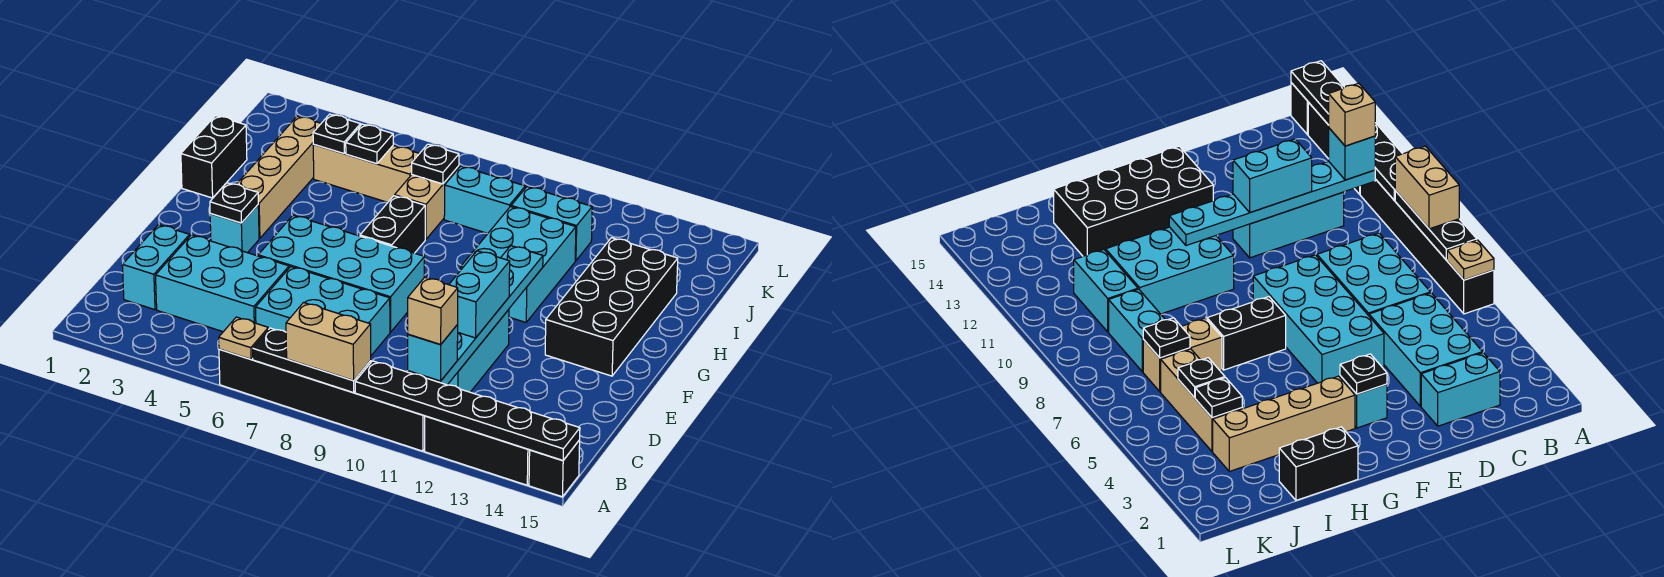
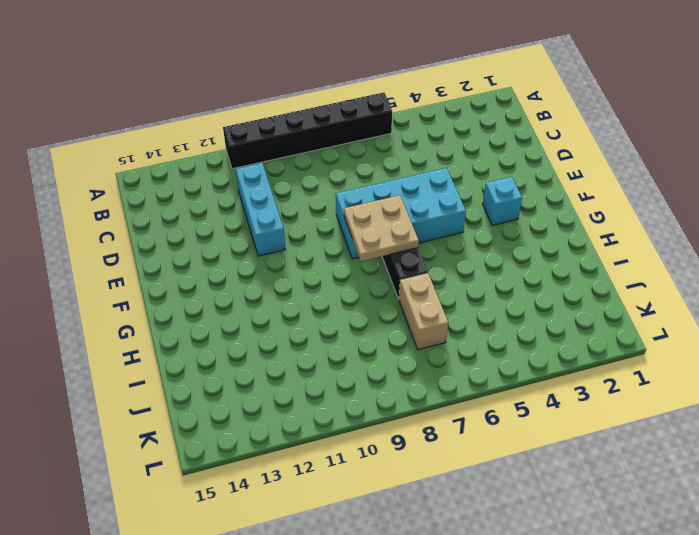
tan plate F7:G8 level 2 -> none
none -> black brick A12:A14 level 1
none -> black brick A15 level 1
none -> cyan brick C2:D2 level 1
none -> cyan brick C3:D5 level 1

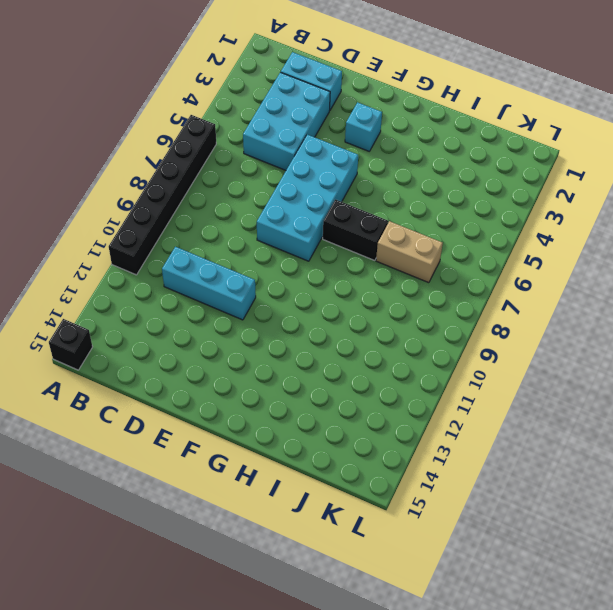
none -> black brick A12:A14 level 1
none -> cyan brick C6:D8 level 1
none -> black brick F13:I14 level 1
none -> tan brick G3:J3 level 1

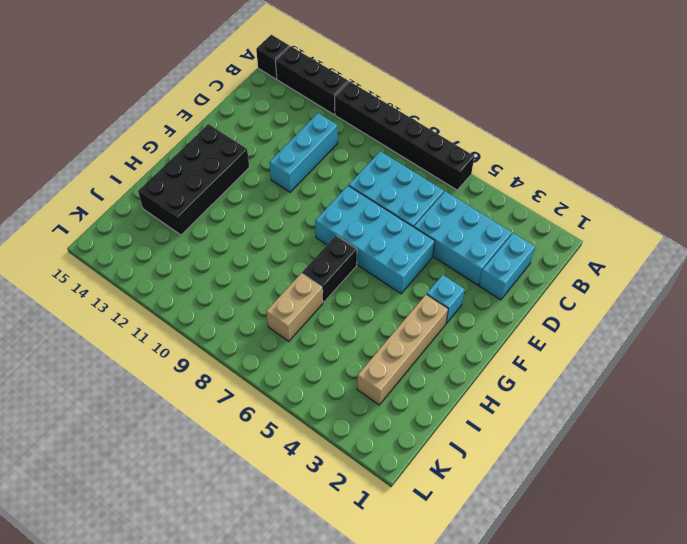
none -> cyan brick G10:I11 level 1
none -> black brick H1:I1 level 1
none -> tan brick J4:J6 level 1
none -> cyan brick J8:J9 level 1

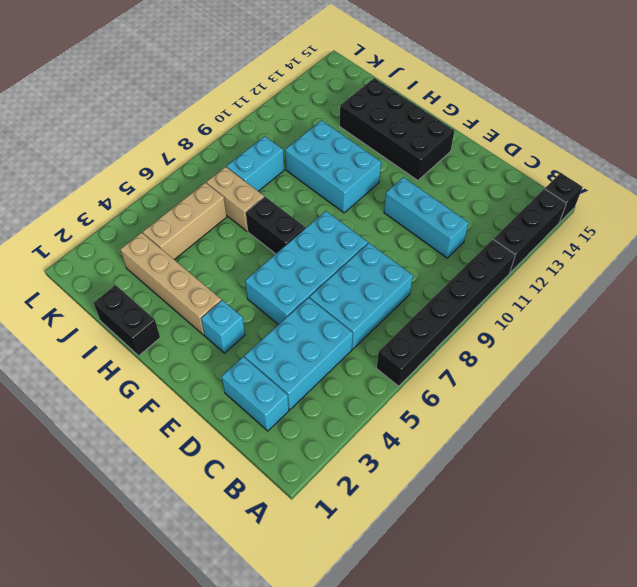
none -> cyan brick J10:J11 level 1
none -> tan plate A6 level 2
none -> black plate A7:A9 level 2
none -> black plate A10:A15 level 2

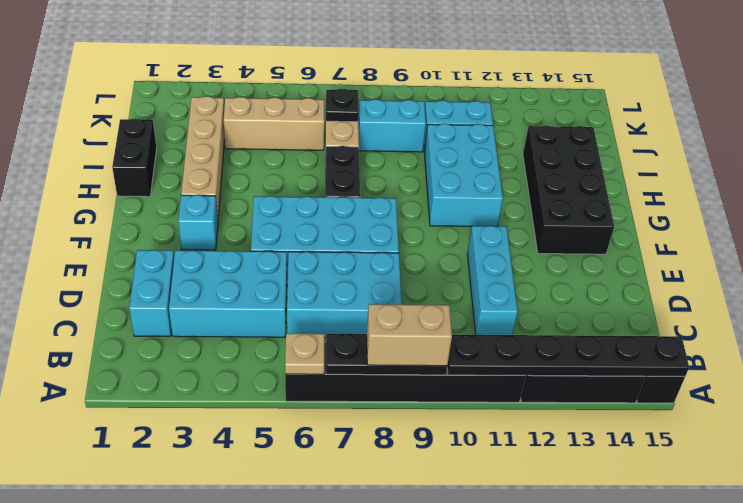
none -> cyan plate B11:G11 level 2
none -> black plate F3 level 2
none -> black plate J4 level 2
none -> black plate J5 level 2

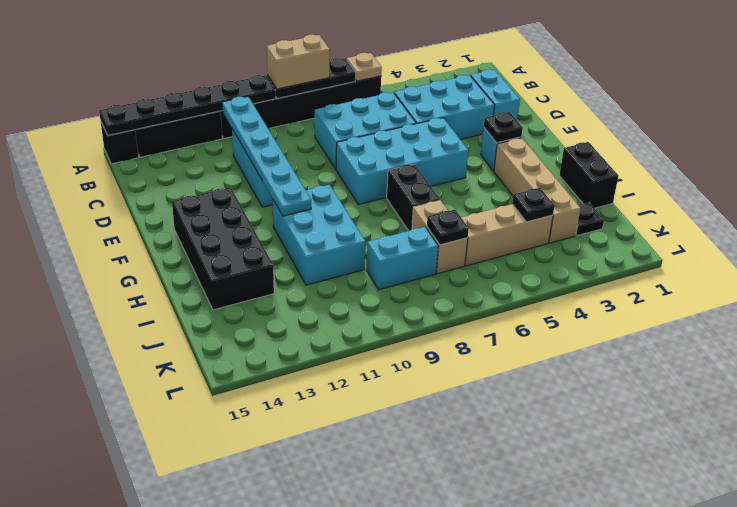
black plate J2 level 1 -> black plate J5 level 2
none -> cyan brick J10:J11 level 1
none -> cyan brick B11 level 3
none -> cyan brick D11:E11 level 3
none -> tan brick B11 level 4

